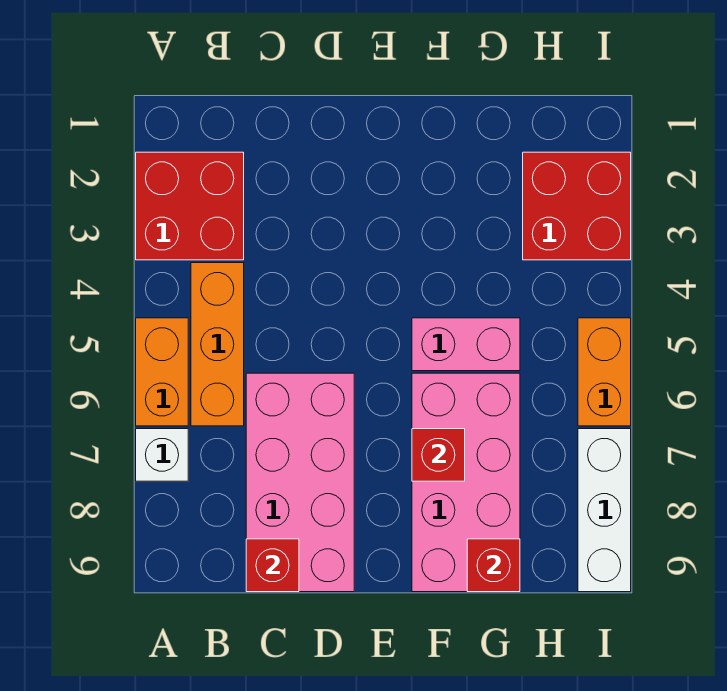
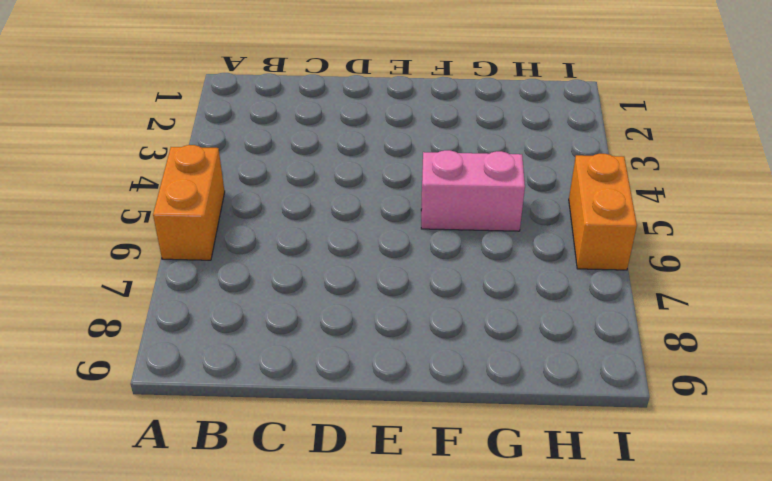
none -> red brick A2:B3 level 1
none -> white brick A7 level 1
none -> orange brick B4:B6 level 1

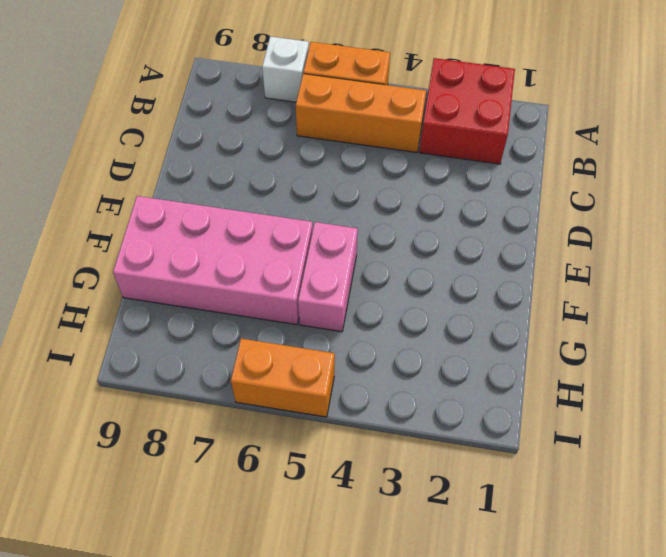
none -> pink brick C6:D9 level 1
none -> red brick H2:I3 level 1
none -> white brick I7:I9 level 1

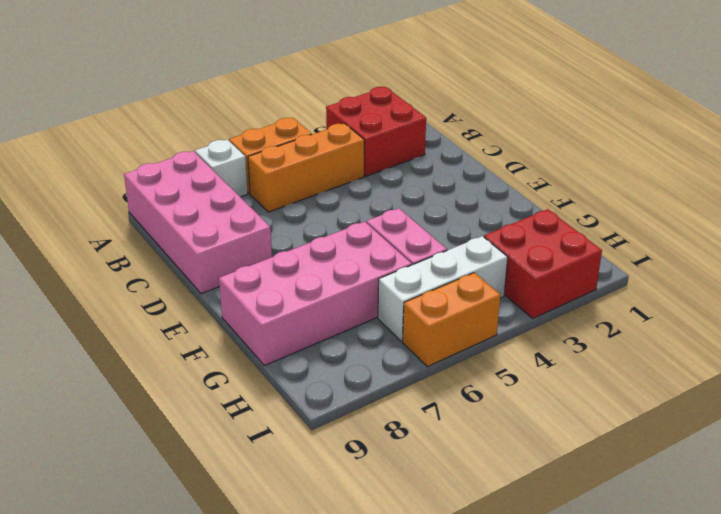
pink brick A8:D9 level 1 -> pink brick C6:D9 level 1
white brick H4:H6 level 1 -> white brick I7:I9 level 1
none -> red brick C9 level 2
none -> red brick F7 level 2
none -> red brick G9 level 2

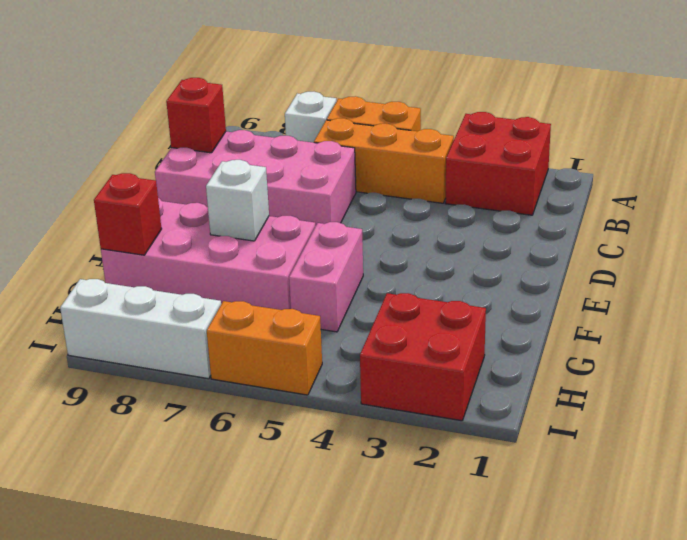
white brick F7 level 2 -> red brick F7 level 2

